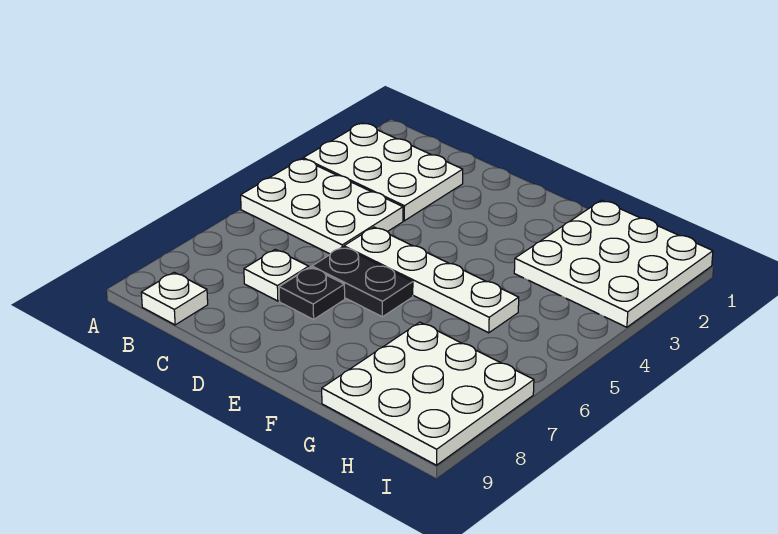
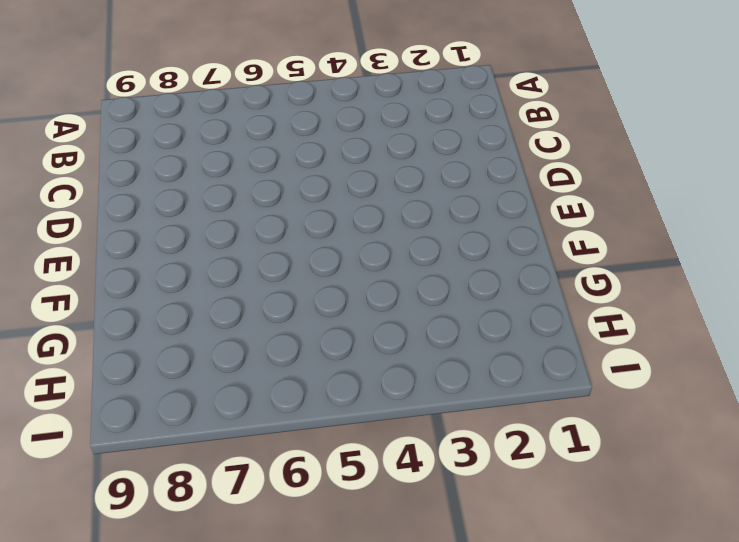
none -> white plate A2:C3 level 1
none -> white plate A4:C5 level 1

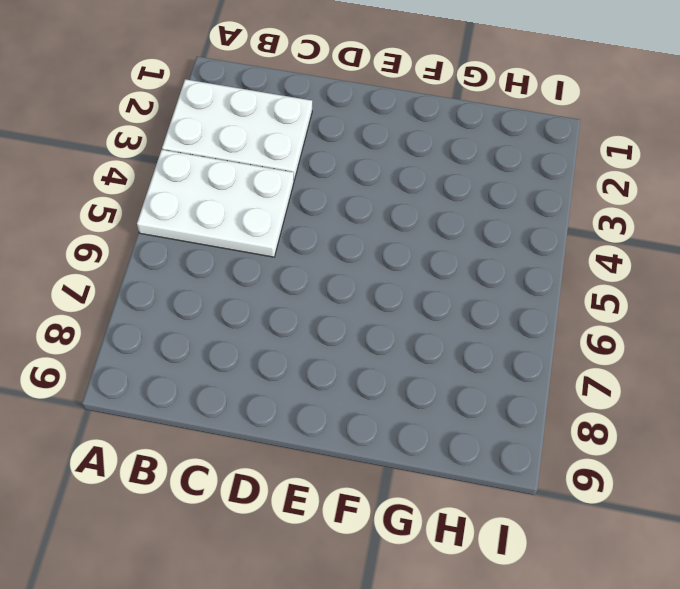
none -> white plate B9 level 1
none -> white plate C7 level 1

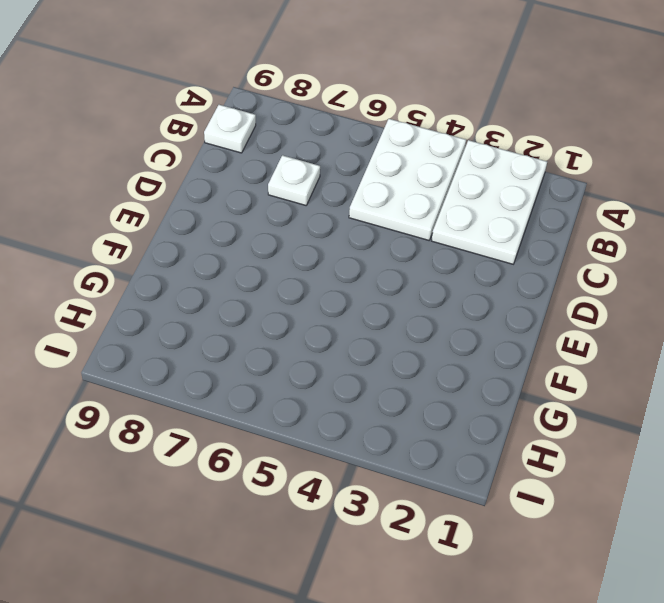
none -> white plate D5:G5 level 1
none -> black plate D6:E6 level 1

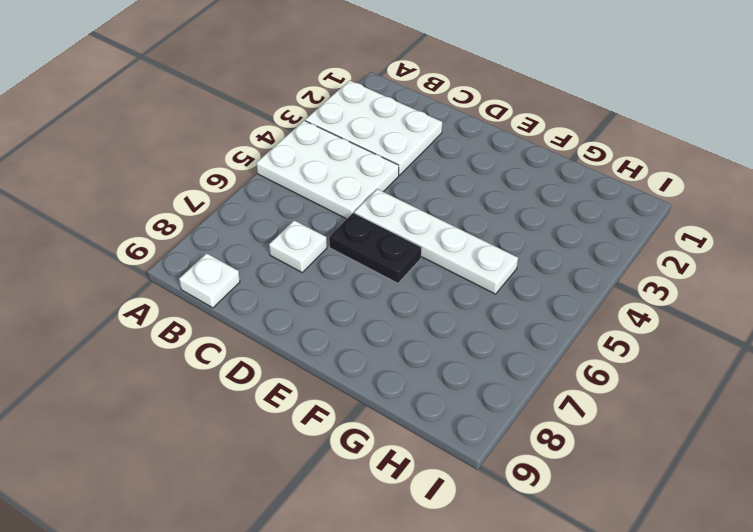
none -> black plate D7 level 1
none -> white plate G1:I3 level 1

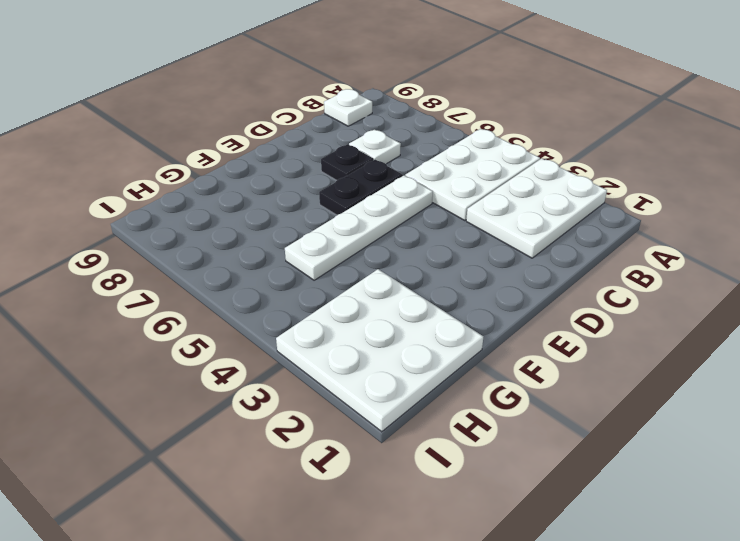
none -> white plate G7:I9 level 1

